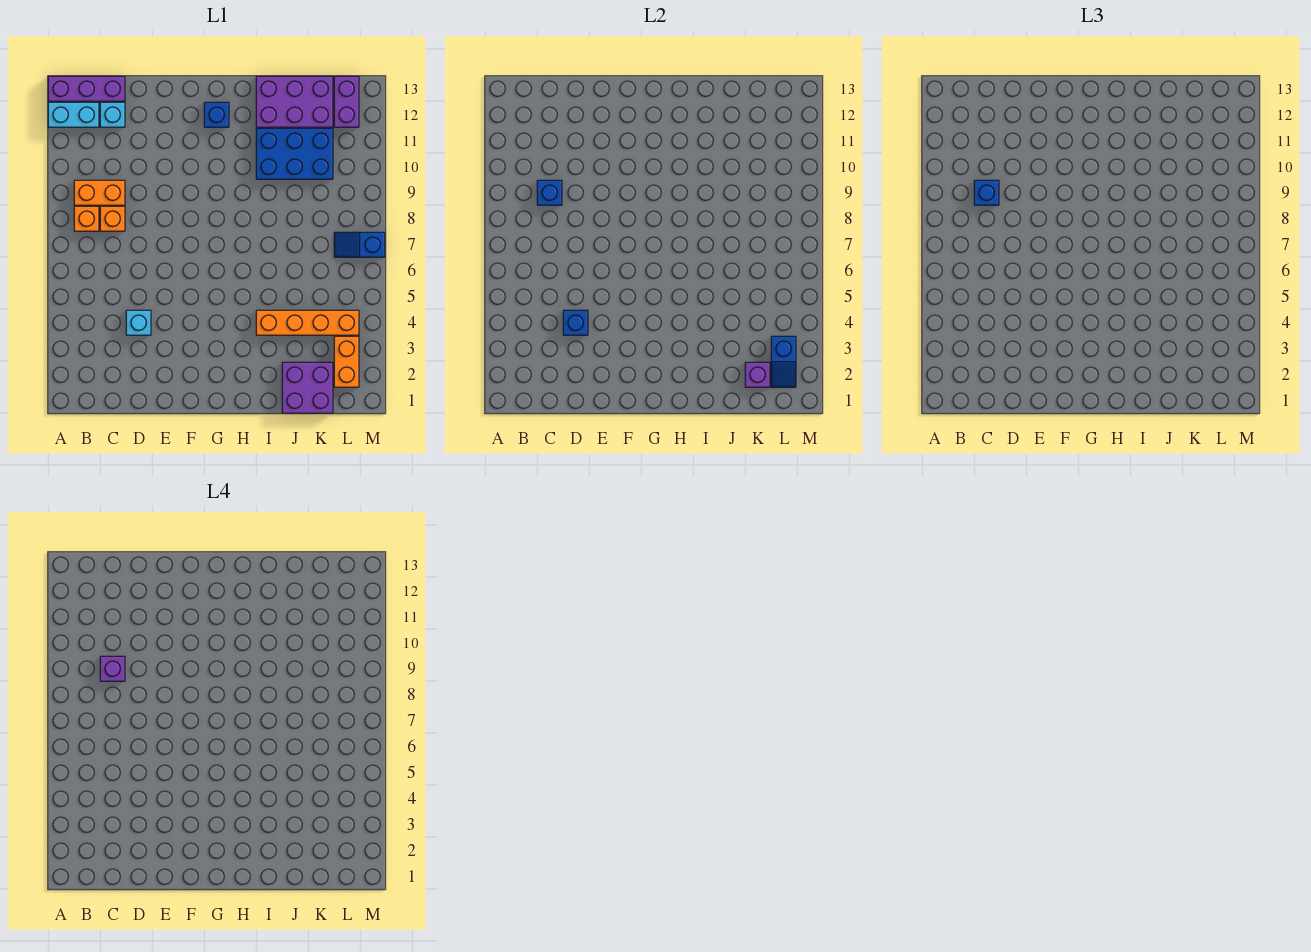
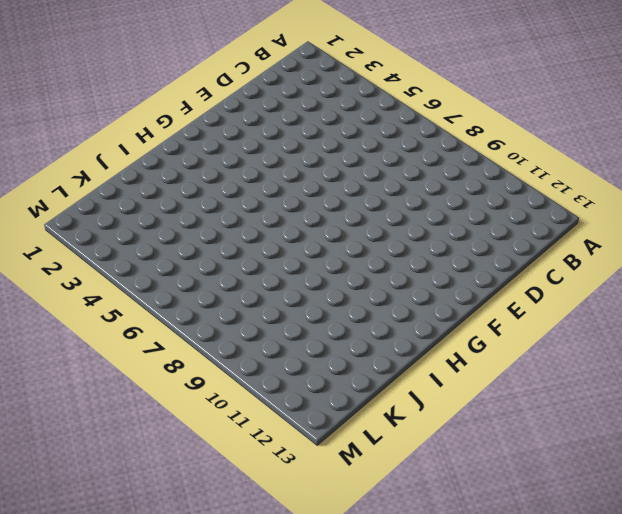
none -> cyan brick A12:B12 level 1
none -> purple brick A13:C13 level 1
none -> orange brick B8 level 1

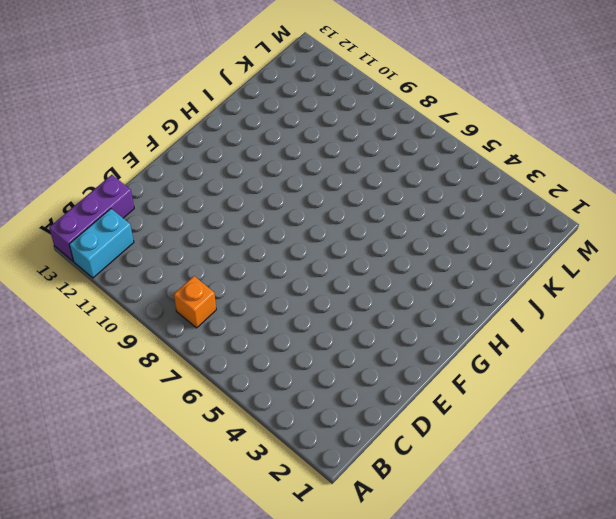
none -> orange brick B9:C9 level 1
none -> orange brick C8 level 1
none -> cyan brick C12 level 1

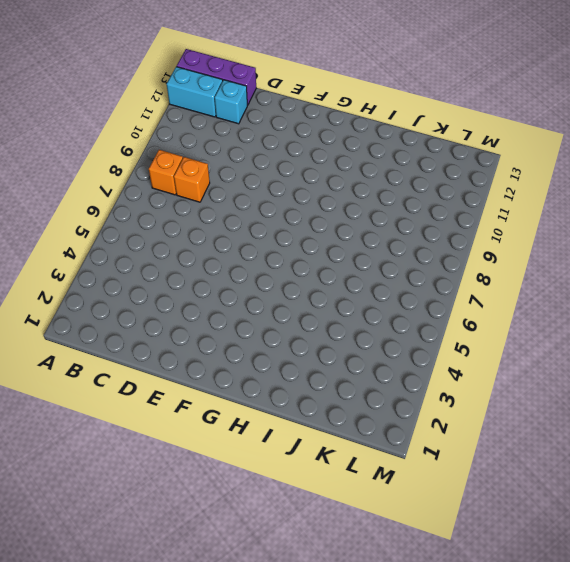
none -> orange brick B9:C9 level 1
none -> cyan brick D4 level 1
none -> blue brick G12 level 1

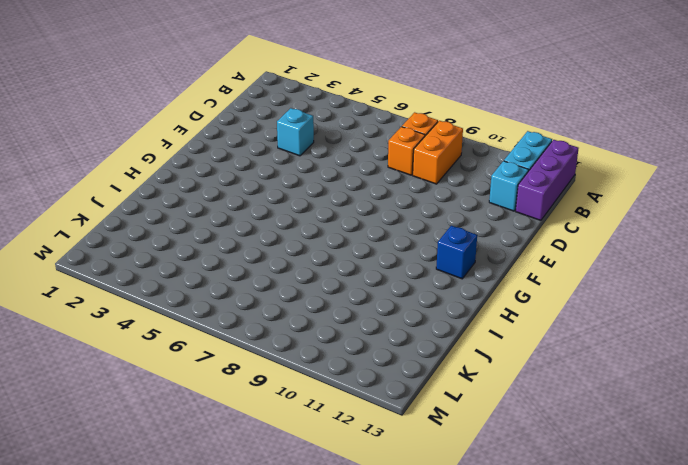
none -> orange brick I4:L4 level 1
none -> blue brick I10:K11 level 1
none -> purple brick I12:K13 level 1

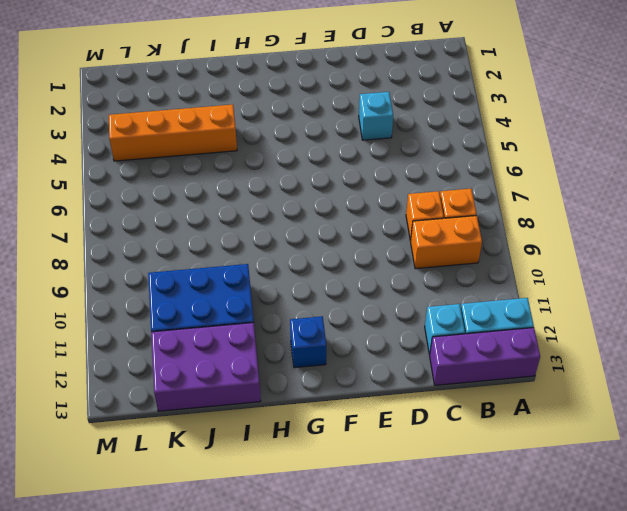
none -> purple brick J1:K2 level 1
none -> orange brick L2:L3 level 1
none -> blue slope L7:M7 level 1 top M

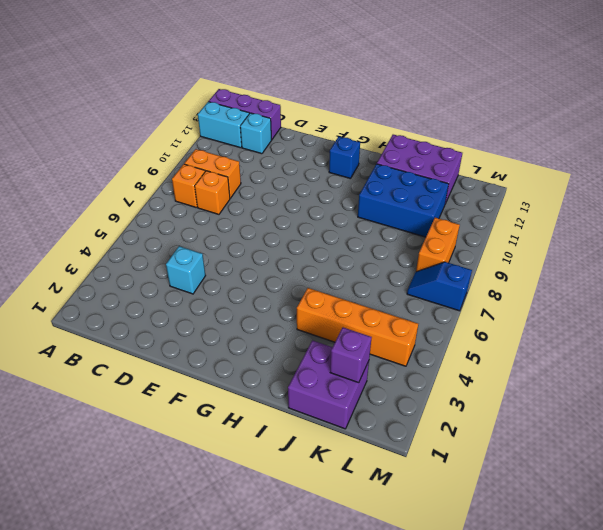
orange brick L8:L9 level 1 -> orange brick L2:L3 level 1
none -> purple brick L12:L13 level 1
none -> blue brick C9 level 2
none -> blue brick D4 level 2

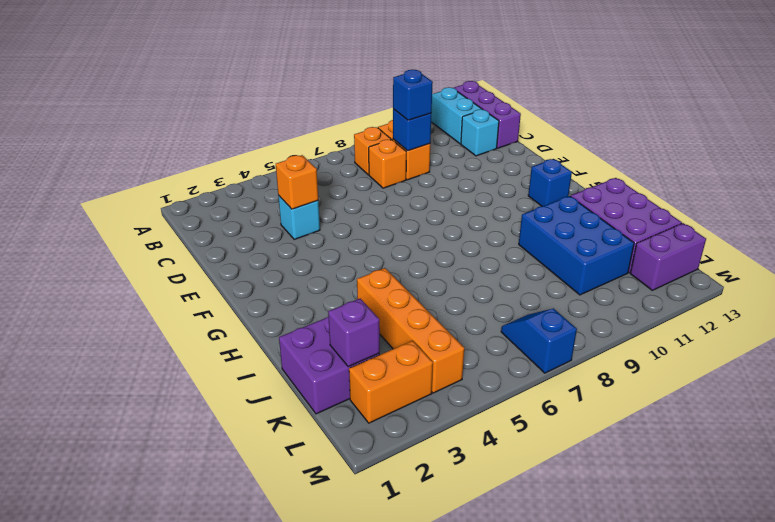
orange brick D4 level 2 -> blue brick D4 level 2
none -> blue slope L2:L3 level 2 top 3
none -> purple brick C9 level 4

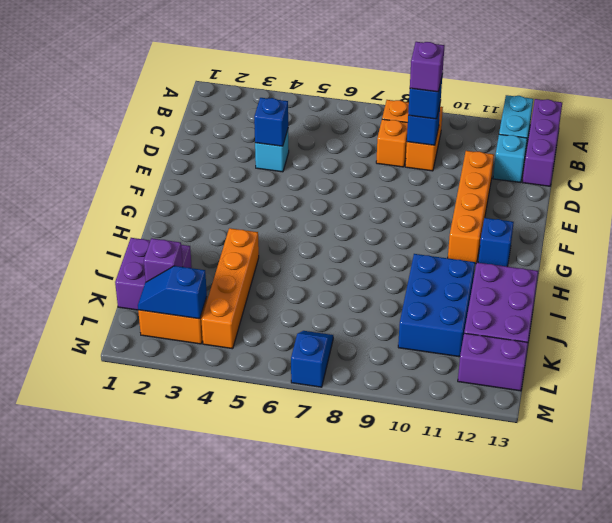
orange brick D11:G11 level 1 -> none

